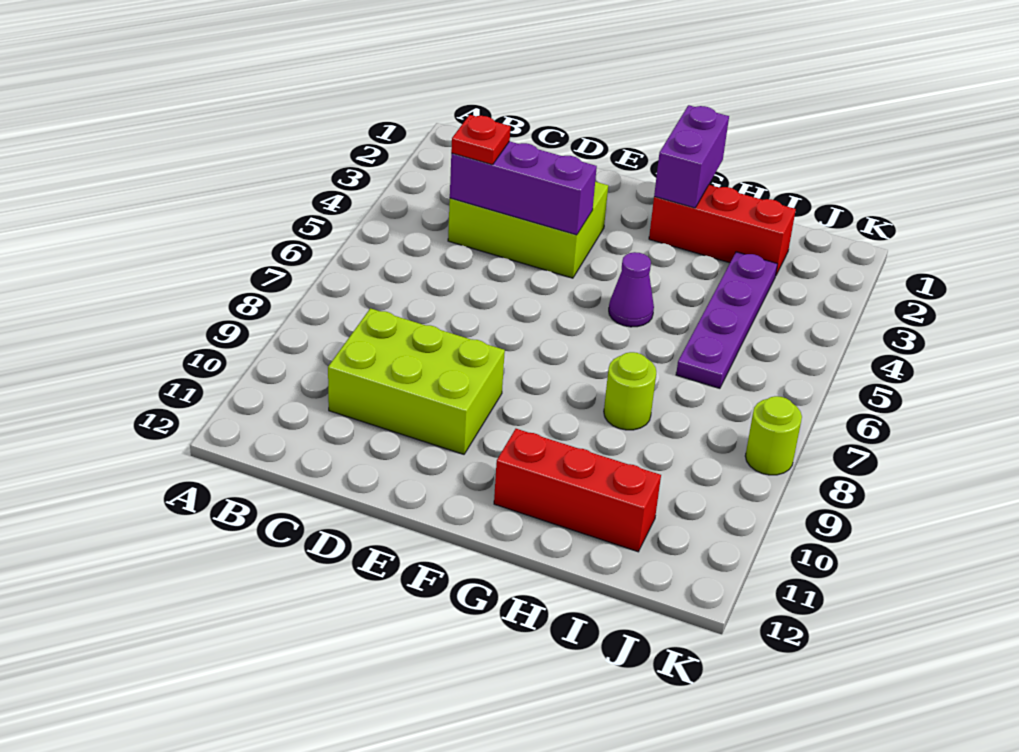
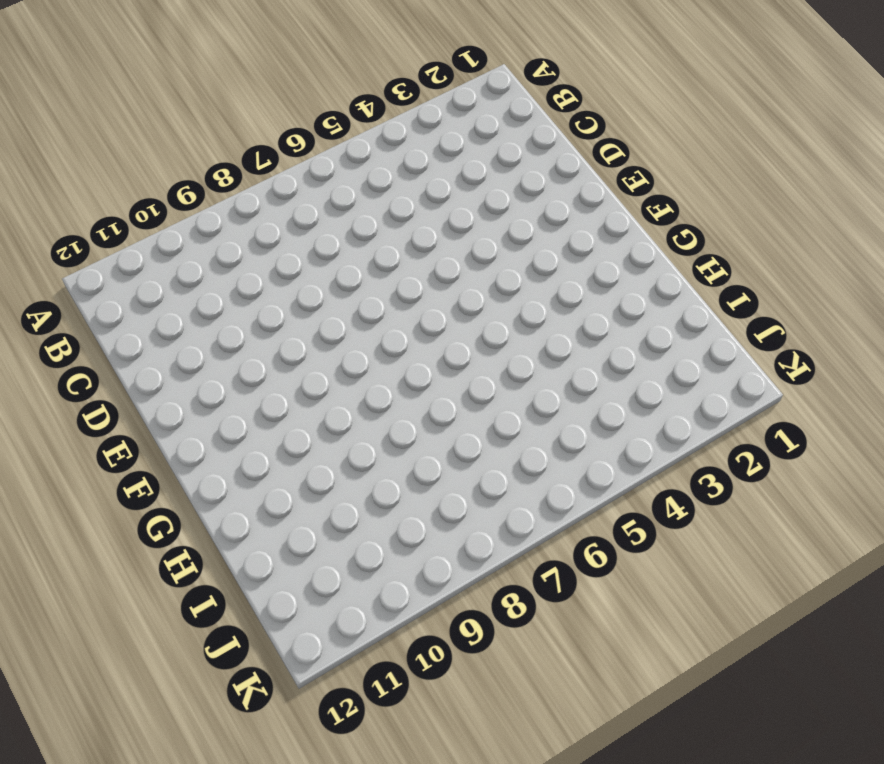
none -> lime brick C3:E4 level 1
none -> lime brick C9:E10 level 1

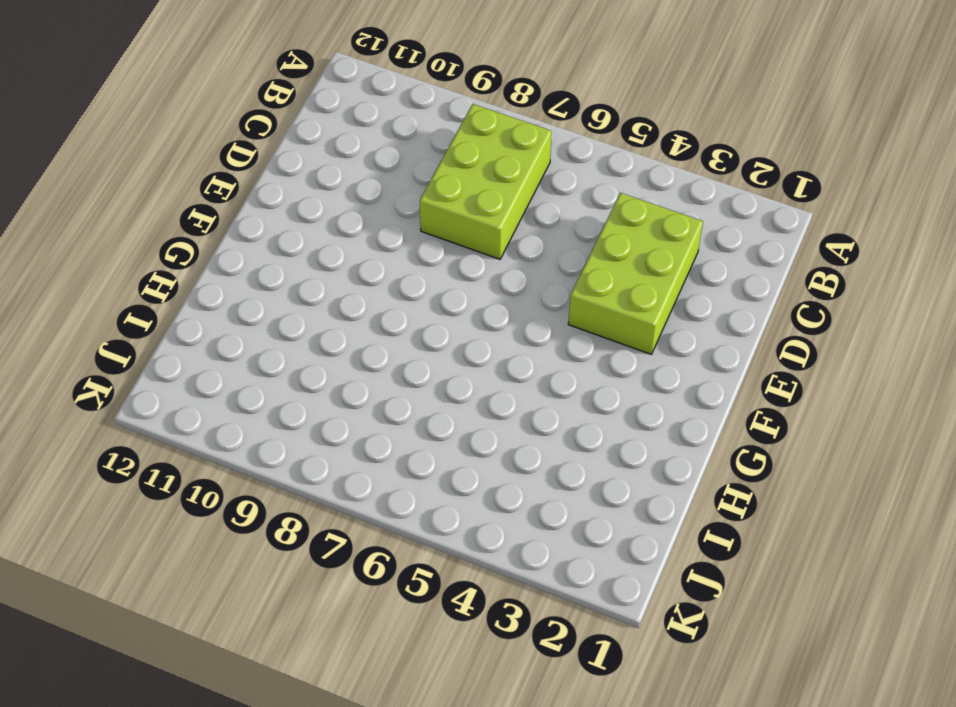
lime brick B7:D8 level 1 -> lime brick C9:E10 level 1
none -> red brick G2:I2 level 1
none -> purple cone G5 level 1

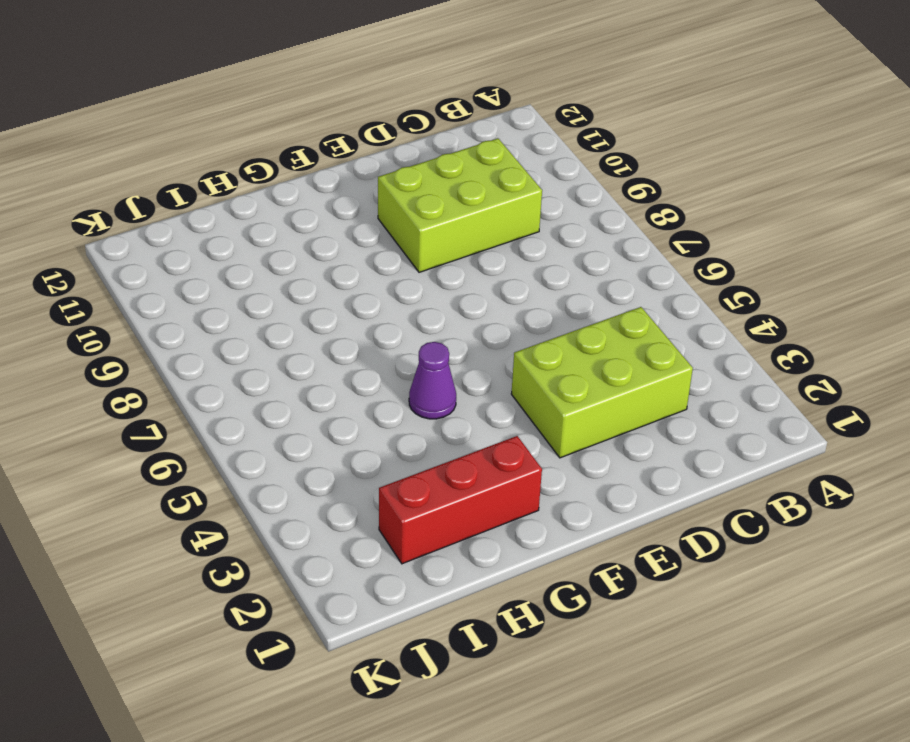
none -> red brick G11:I11 level 1
none -> lime round brick H8 level 1

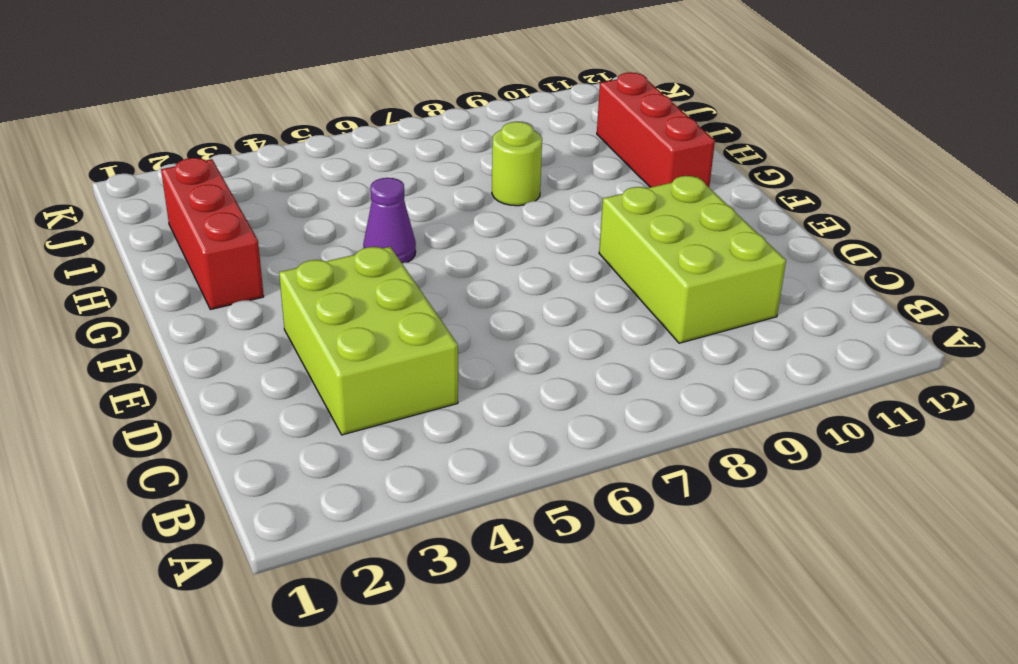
none -> purple plate I3:I6 level 1
none -> lime round brick K8 level 1

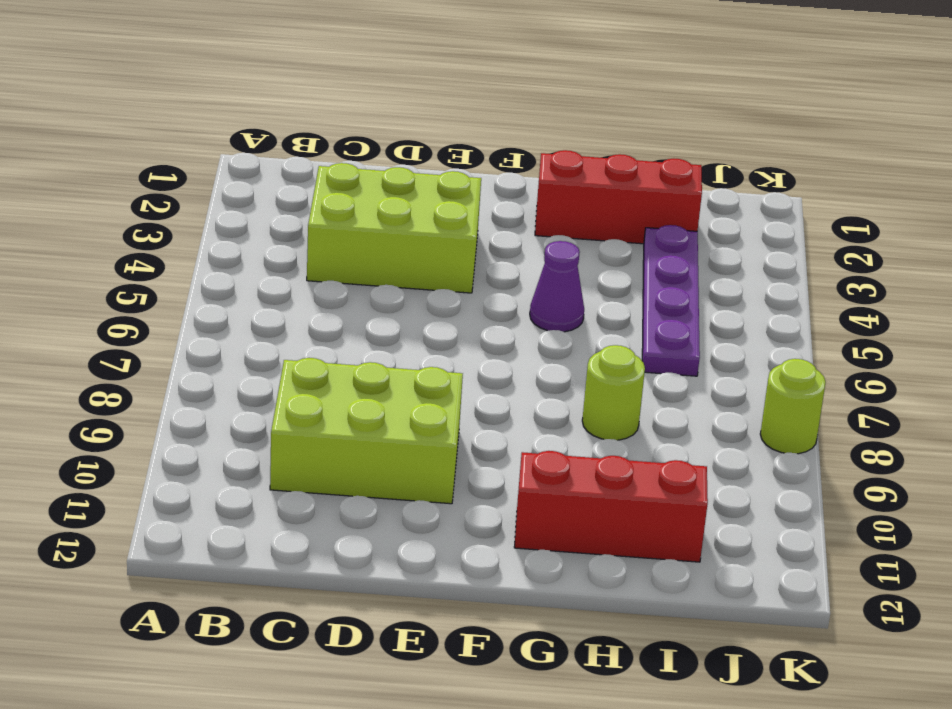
none -> purple brick C4:E4 level 2
none -> purple brick G1:G2 level 2

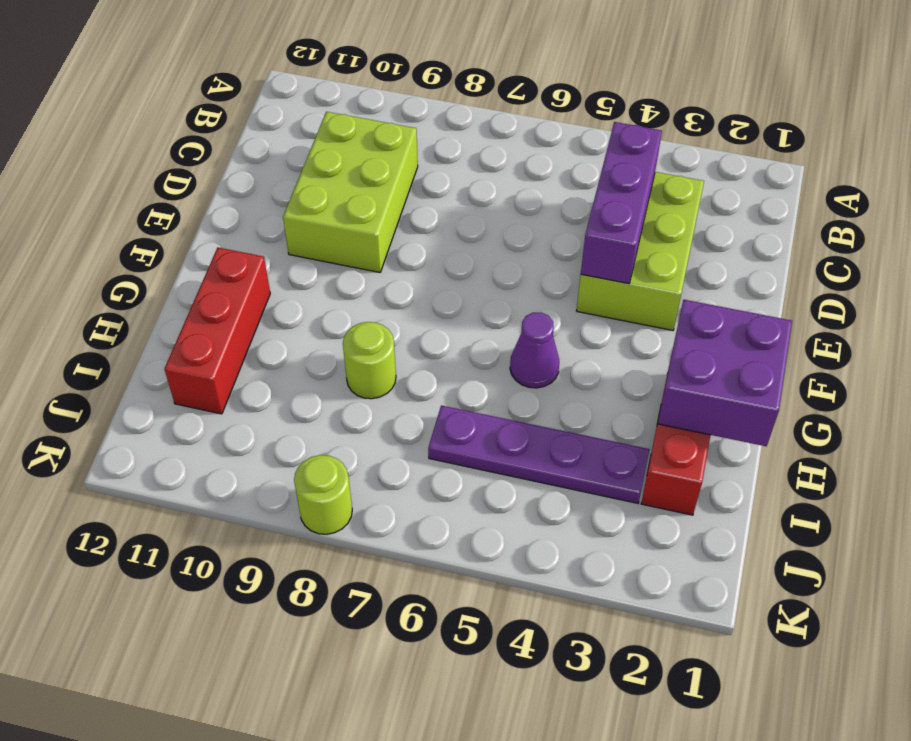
purple brick G1:H2 level 2 -> purple brick G1:G2 level 2
none -> red plate C4 level 3

